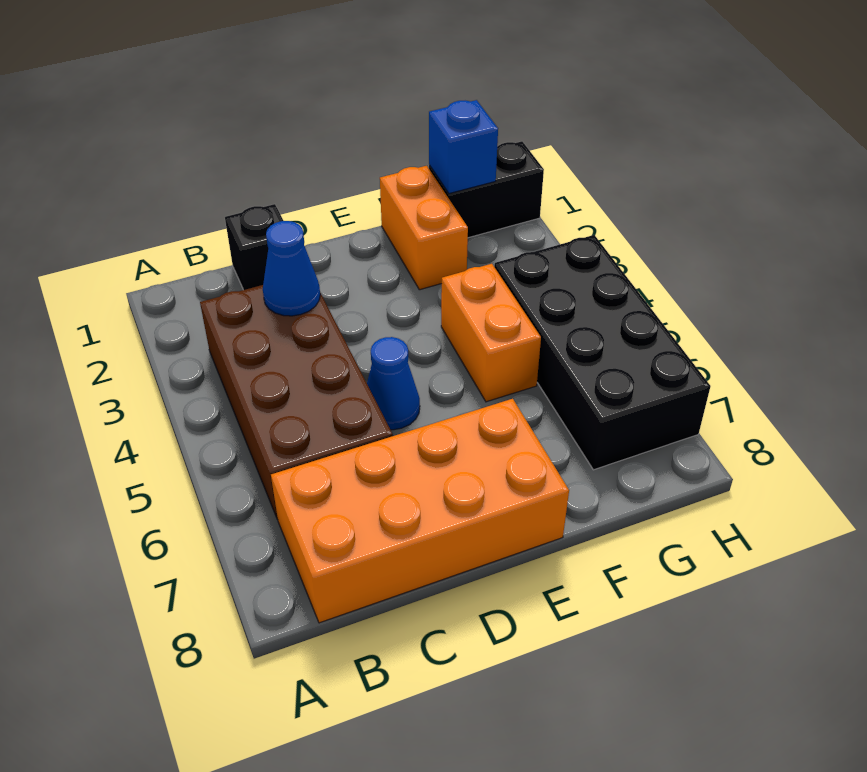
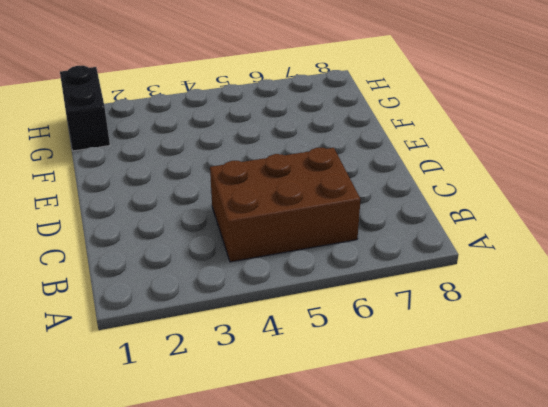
brown brick B4:C6 level 1 -> brown brick B3:C6 level 1
none -> orange brick B7:E8 level 1
none -> black brick C1 level 1

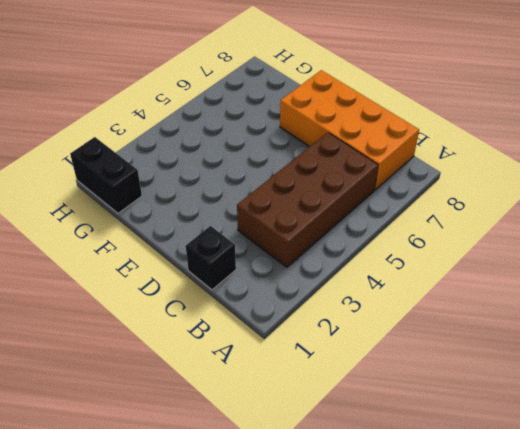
none -> blue cone D5 level 1
none -> orange brick F1:F2 level 1

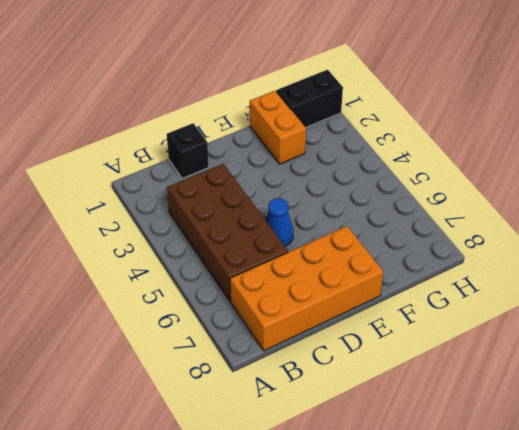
none -> orange brick F4:F5 level 1
none -> black brick G4:H7 level 1

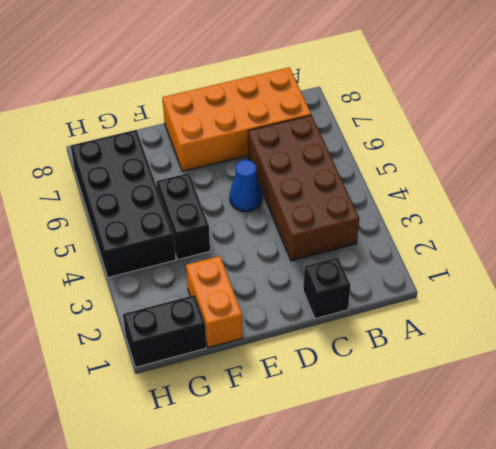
black brick F4:F5 level 1 -> orange brick F4:F5 level 1
none -> blue cone C3 level 2
none -> blue brick G1 level 2

